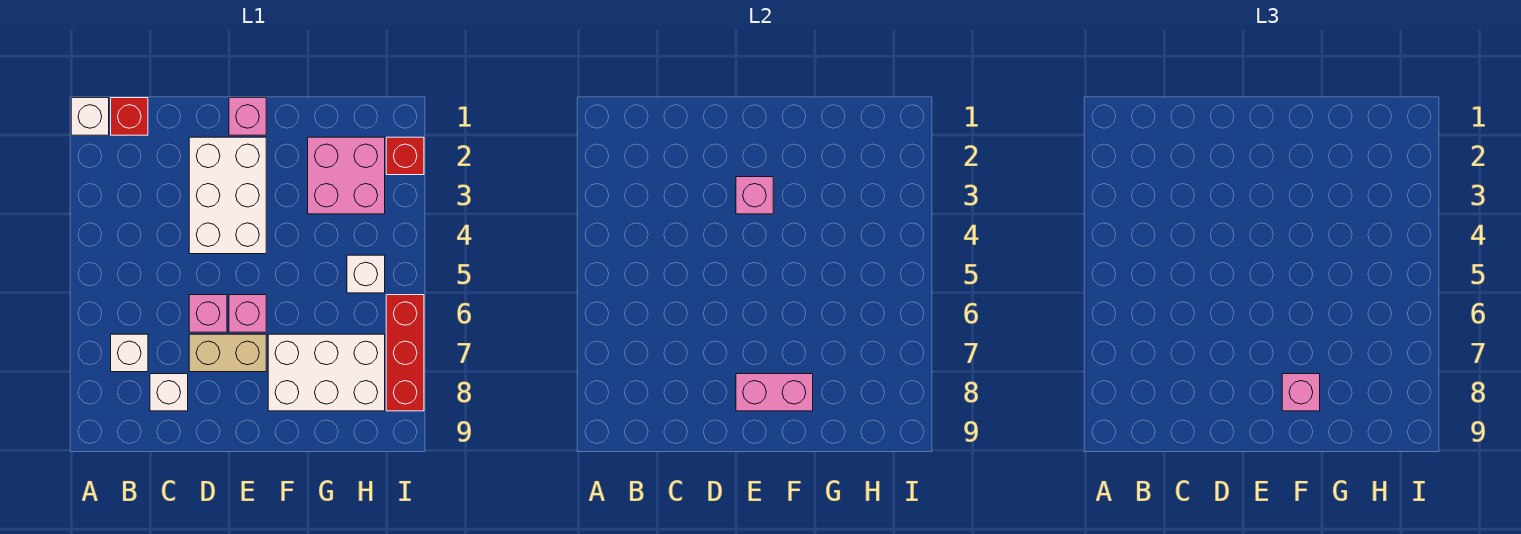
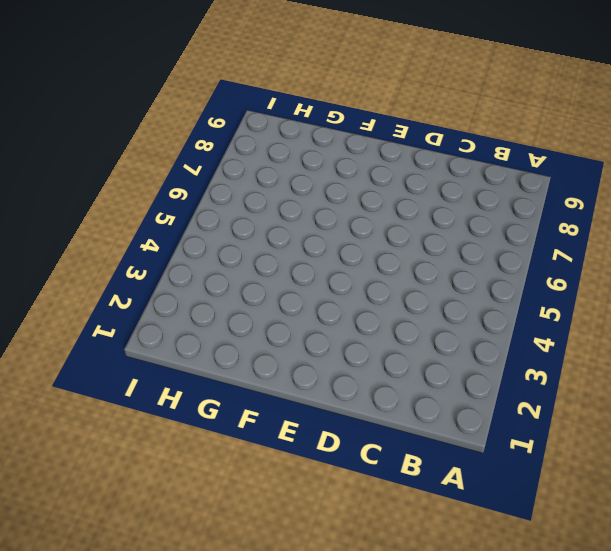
none -> white brick A1 level 1
none -> red brick B1 level 1
none -> white brick B7 level 1

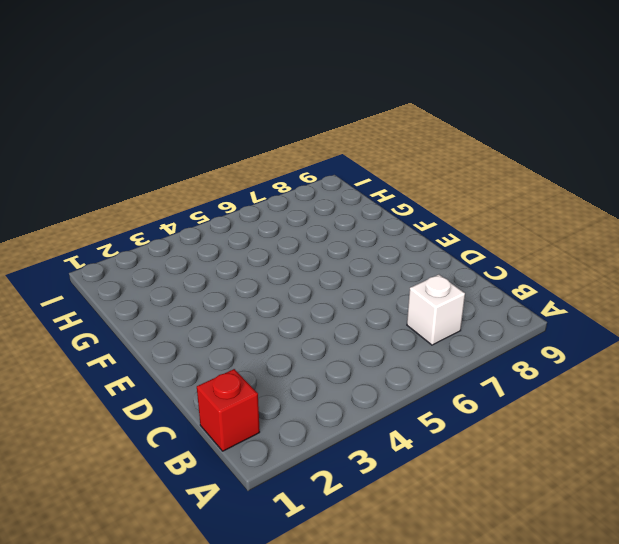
none -> white brick A1 level 1
none -> white brick C8 level 1
none -> white brick D2:E4 level 1

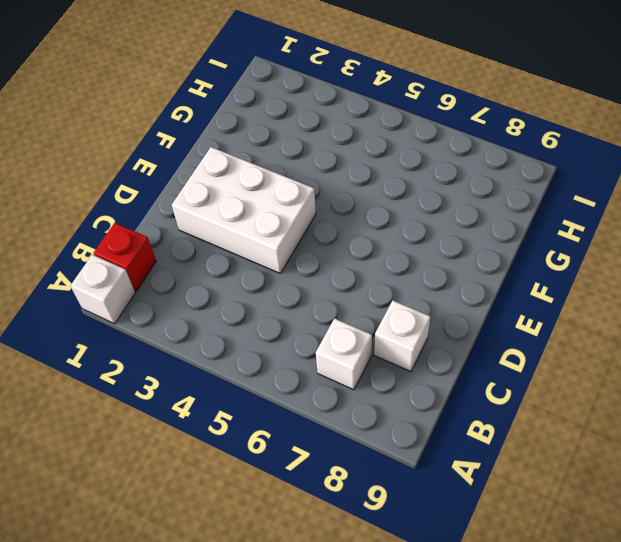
none -> pink brick D6 level 1
none -> tan brick D7:E7 level 1
none -> pink brick E1 level 1

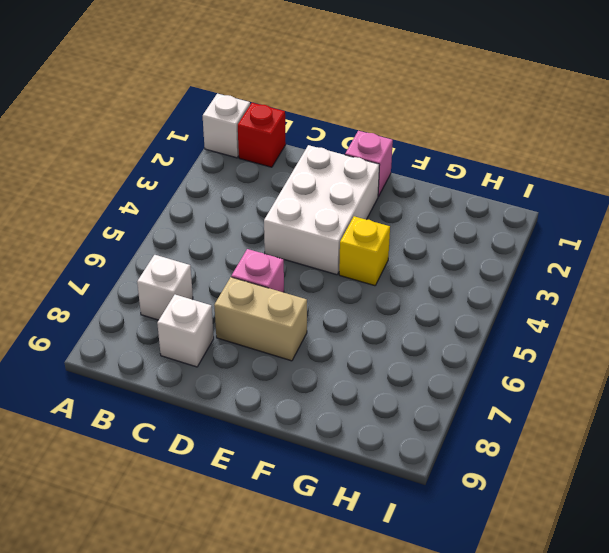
yellow brick F4 level 1 -> none
none -> pink brick E6 level 1
none -> white brick F7:H8 level 1
none -> pink brick G2:H3 level 1

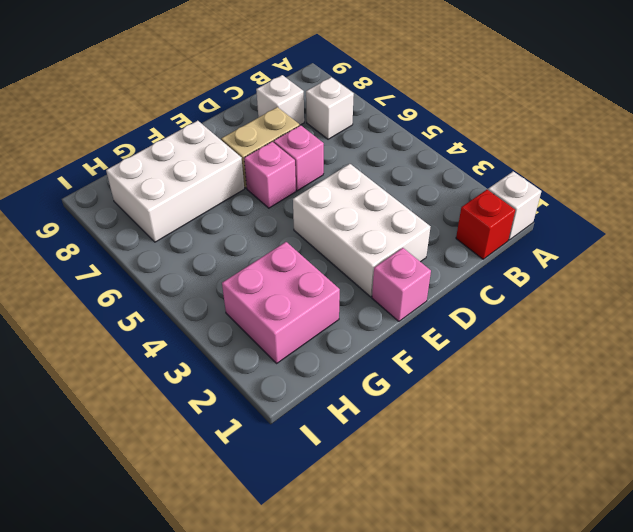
none -> white brick H5 level 1
none -> red brick I2 level 1
none -> red brick I6:I8 level 1

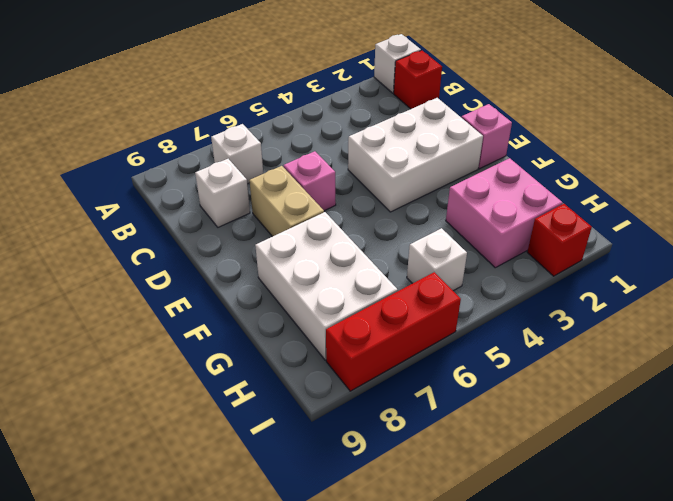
none -> pink brick E6 level 1
none -> pink brick E3 level 2
none -> pink brick E8:F8 level 2

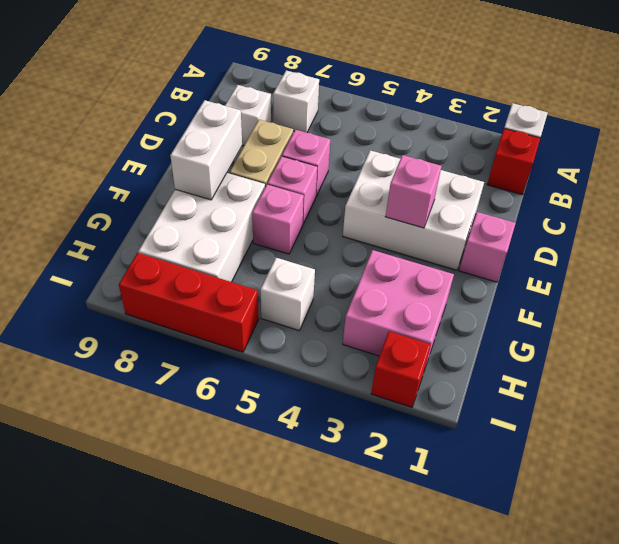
white brick E8:F8 level 2 -> pink brick E8:F8 level 2
pink brick F6 level 1 -> pink brick F8 level 3

